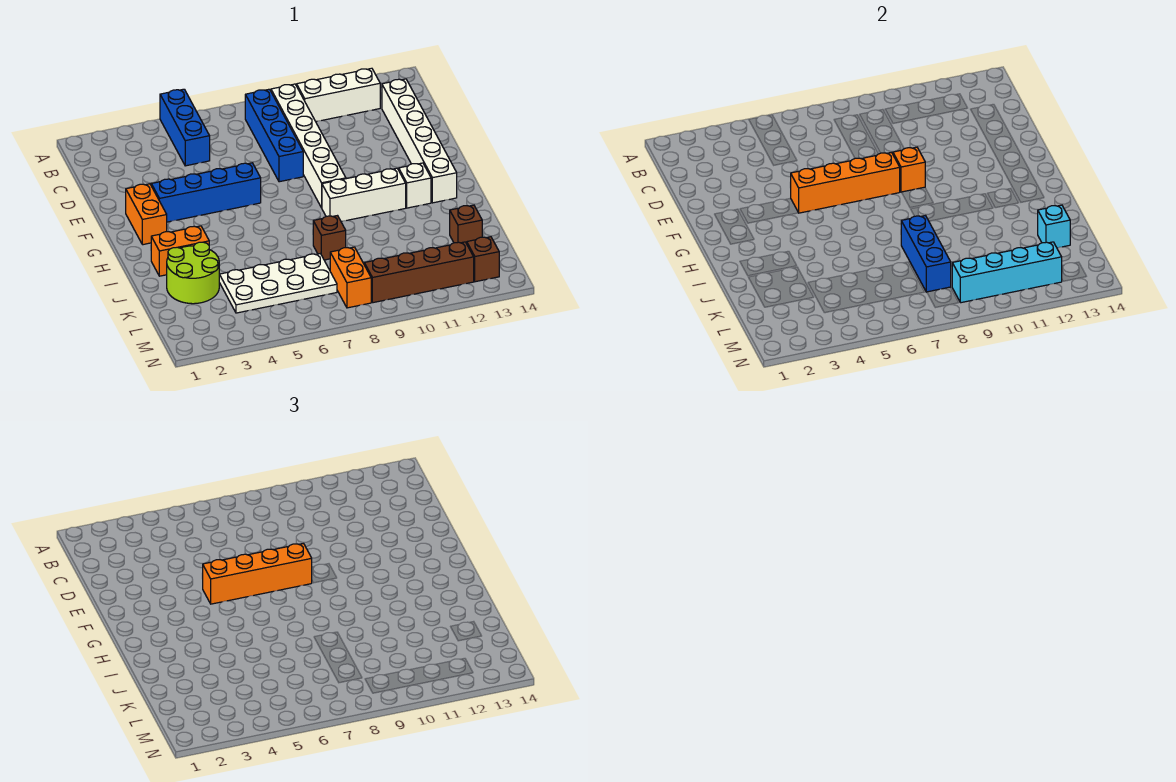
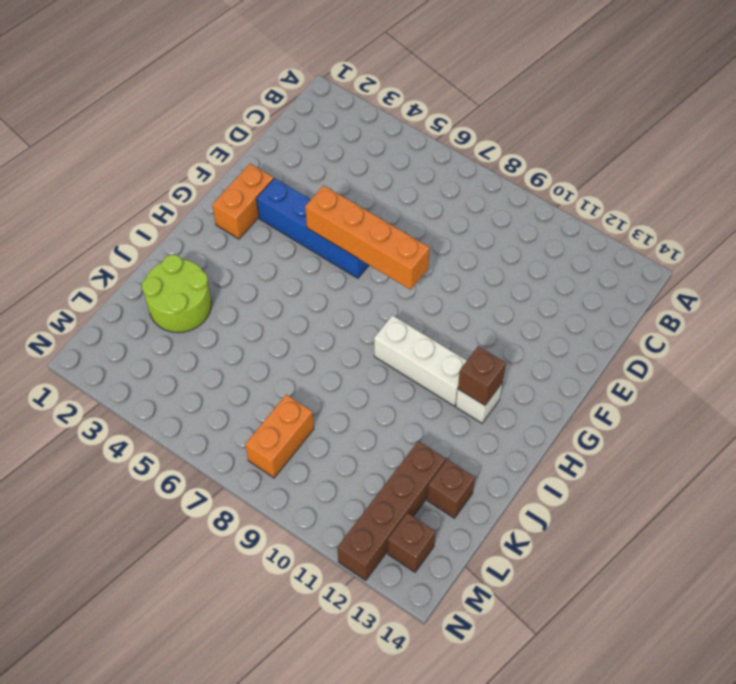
brown brick H12 level 2 -> brown brick J8 level 1
brown brick K12:N12 level 1 -> brown brick M9:M12 level 1
none -> blue brick A5:C5 level 1
none -> blue brick B8:E8 level 1
none -> white brick B9:G9 level 1

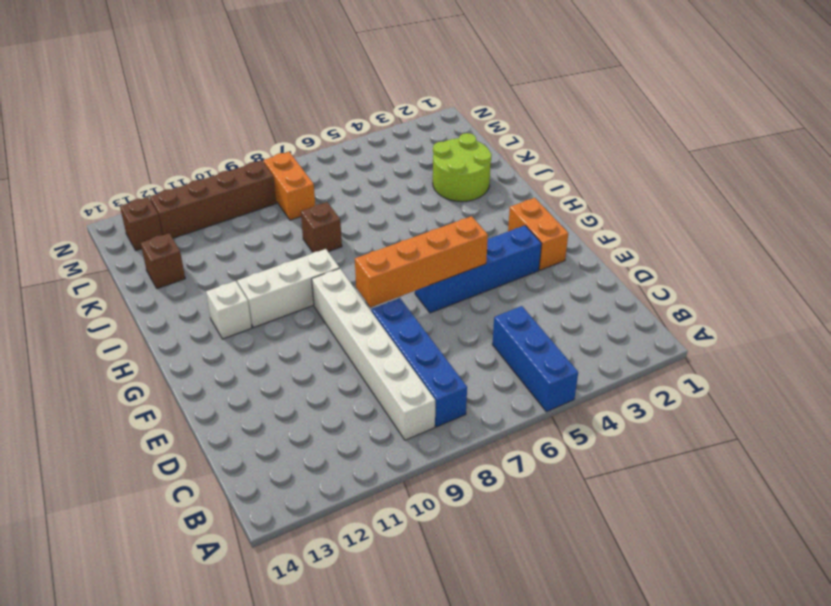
none -> white brick B10:B12 level 1
none -> white brick C13:H13 level 1
none -> orange brick I2:I3 level 1

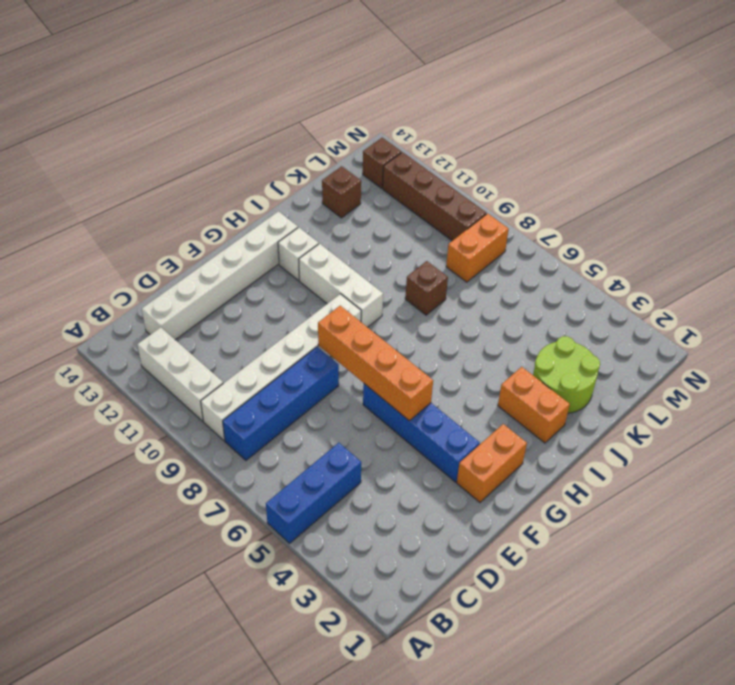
none -> white plate K4:L7 level 1
none -> orange brick F9 level 2
none -> blue brick J8:L8 level 2

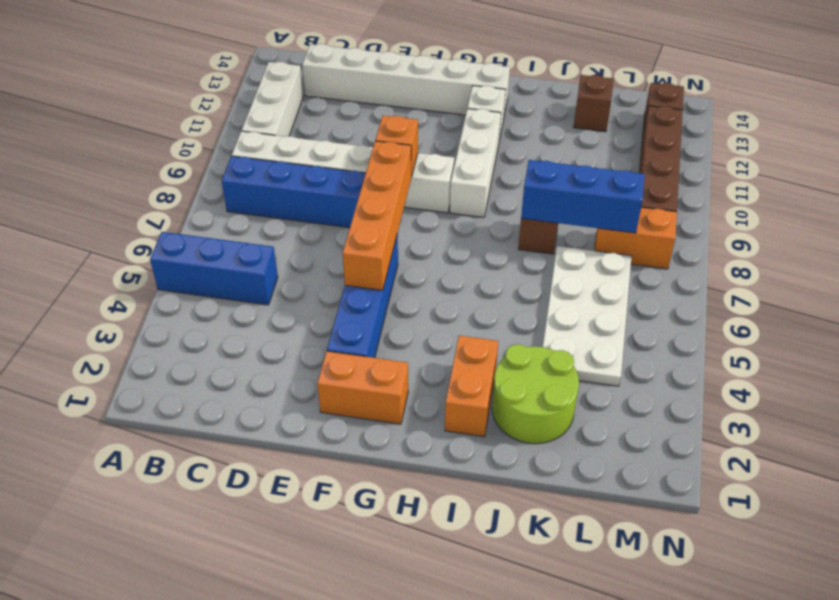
none -> cyan brick K13 level 2
none -> cyan brick M9:M12 level 2
none -> orange brick F5:F8 level 3

